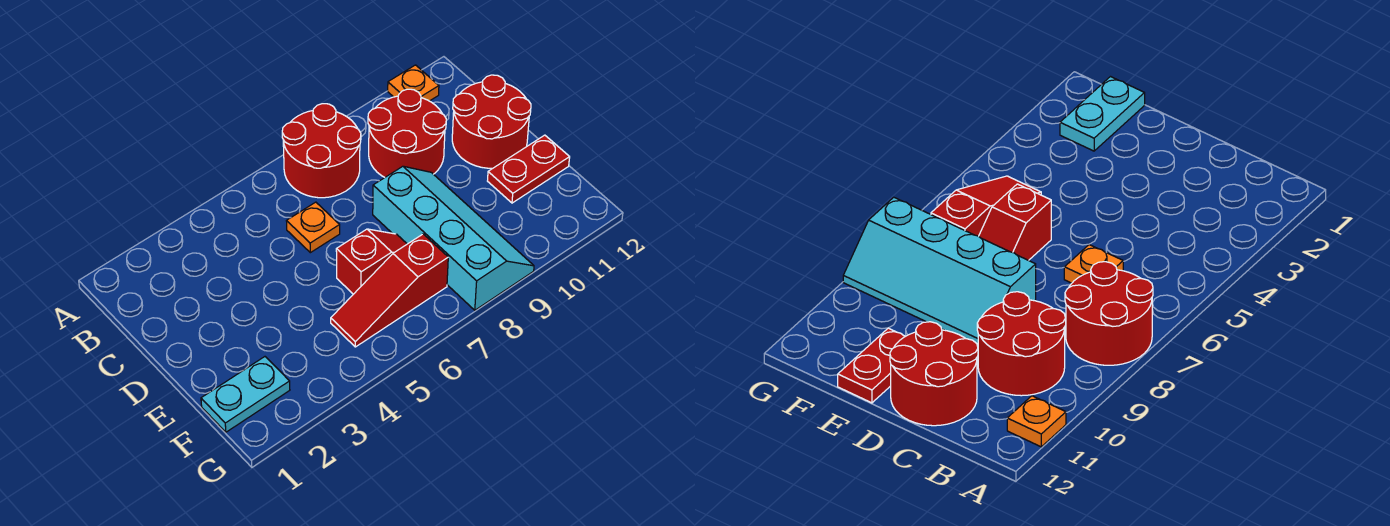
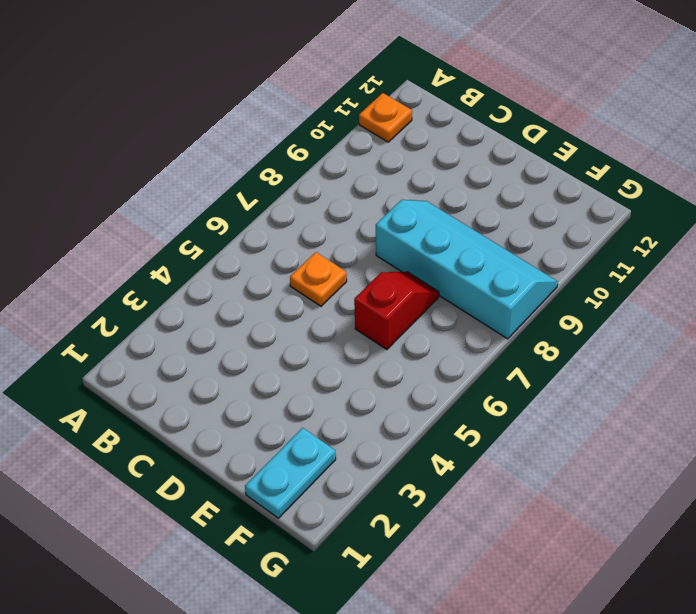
none -> red round brick A7:B8 level 1
none -> red round brick B9:C10 level 1

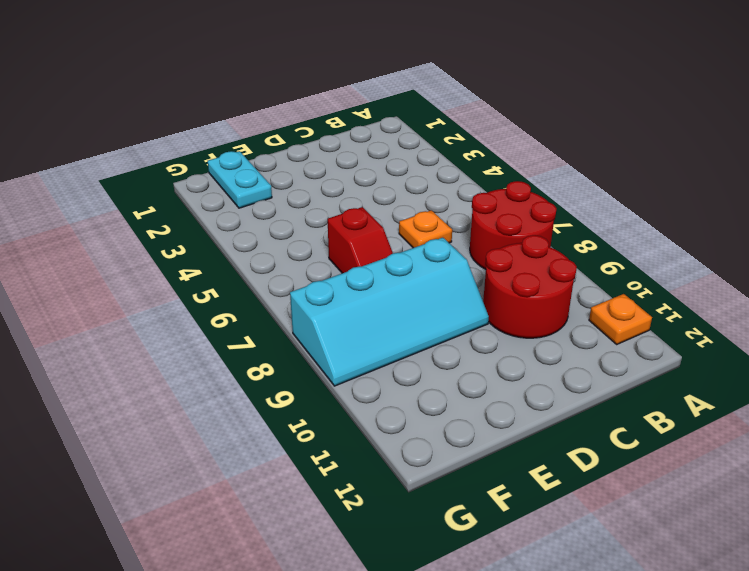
none -> red round brick C11:D12 level 1
none -> red plate E11:E12 level 1

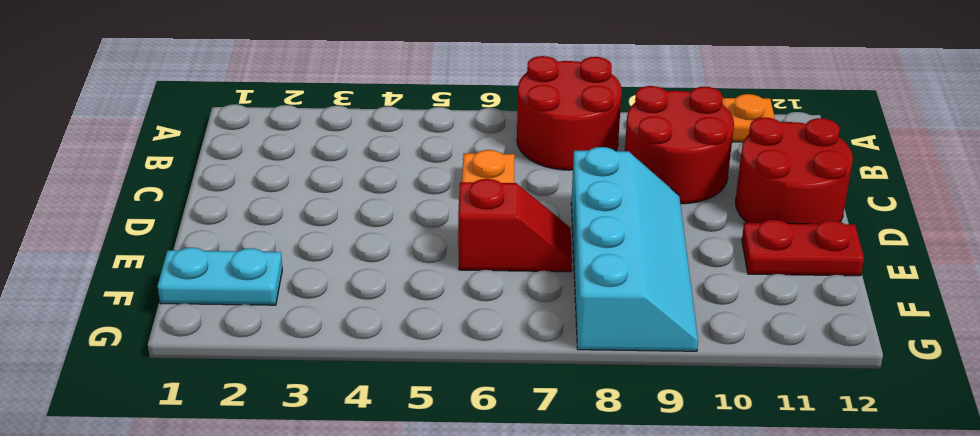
none -> red slope F5:F7 level 1 top 7

